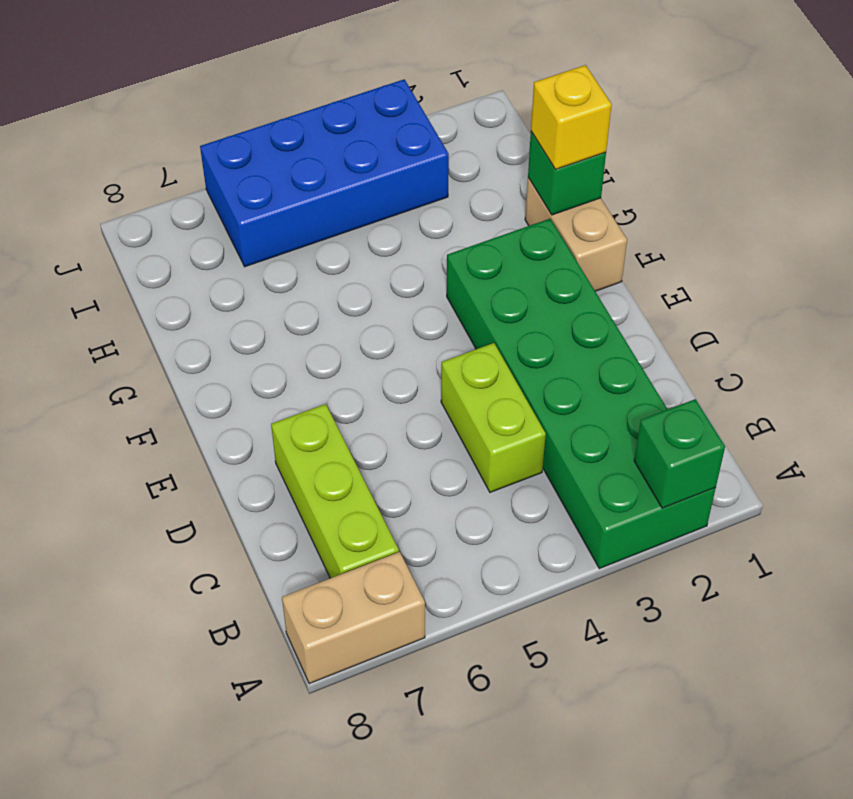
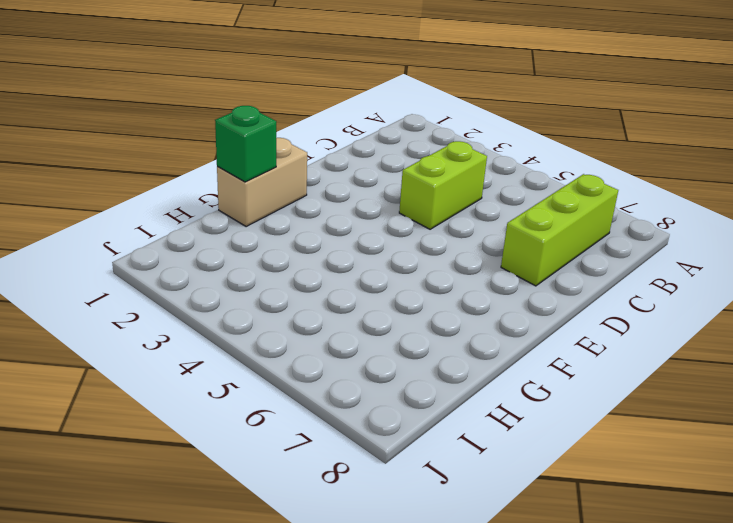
none -> green brick A2:F3 level 1
none -> tan brick A7:A8 level 1

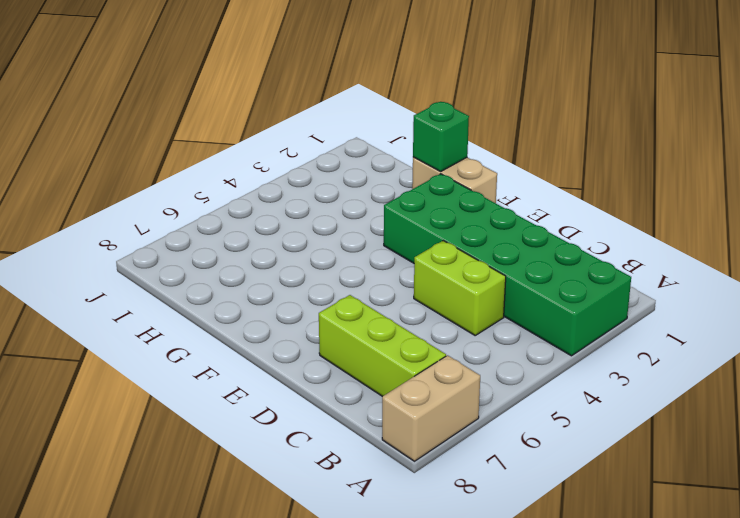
none -> blue brick I3:J6 level 1
none -> green brick A2 level 2

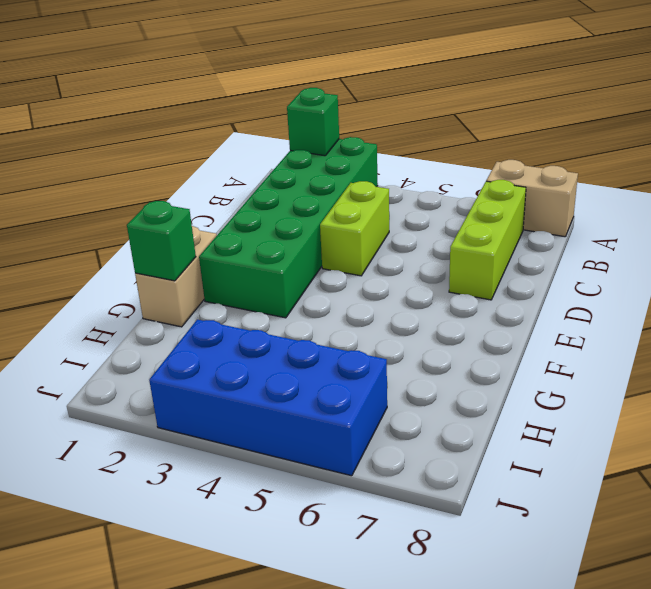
none -> yellow brick G1 level 3

